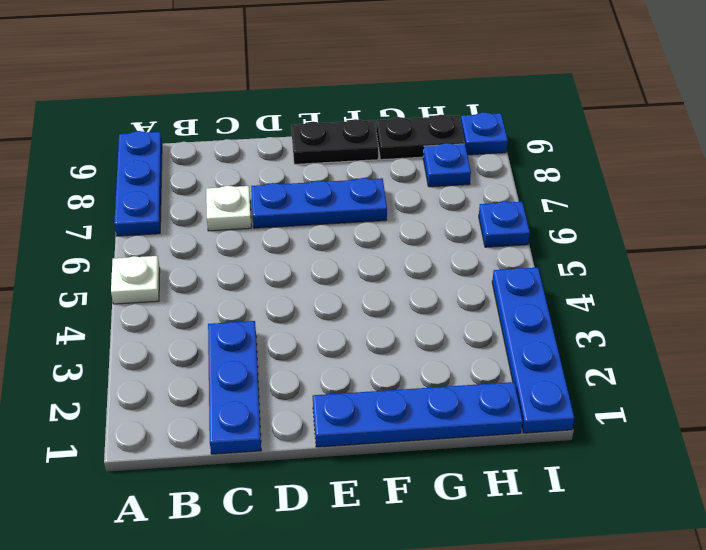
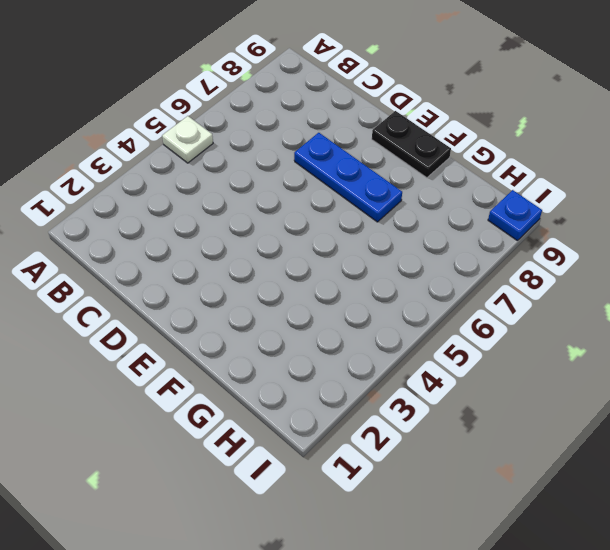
none -> blue plate A7:A9 level 1
none -> blue plate C1:C3 level 1
none -> white plate C7 level 1

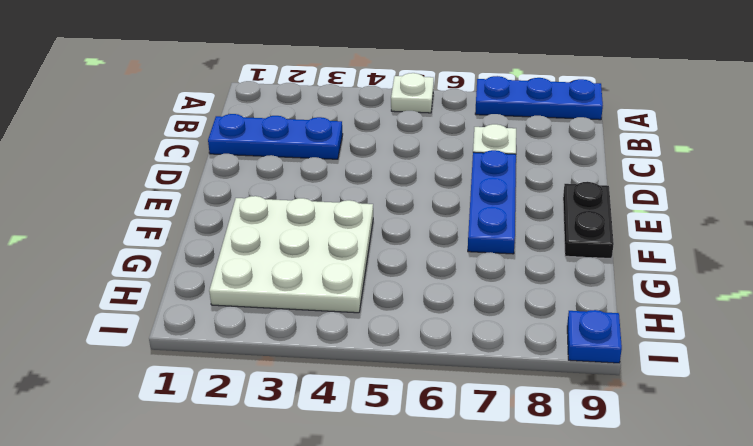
white plate F2:H4 level 1 -> none
none -> blue plate E1:H1 level 1
none -> black plate G9:H9 level 1
none -> blue plate H8 level 1

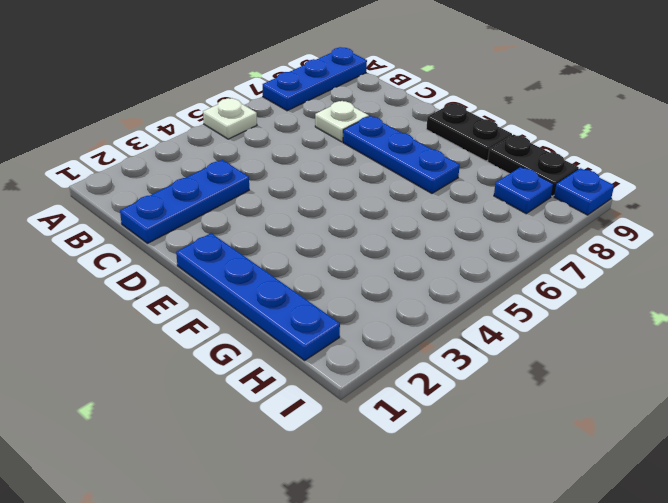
none -> blue plate I1:I4 level 1
none -> blue plate I6 level 1

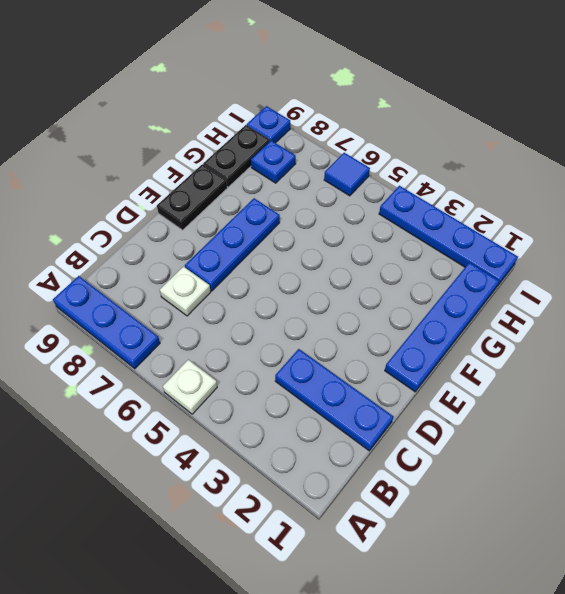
blue tile I6 level 1 -> blue plate I6 level 1

